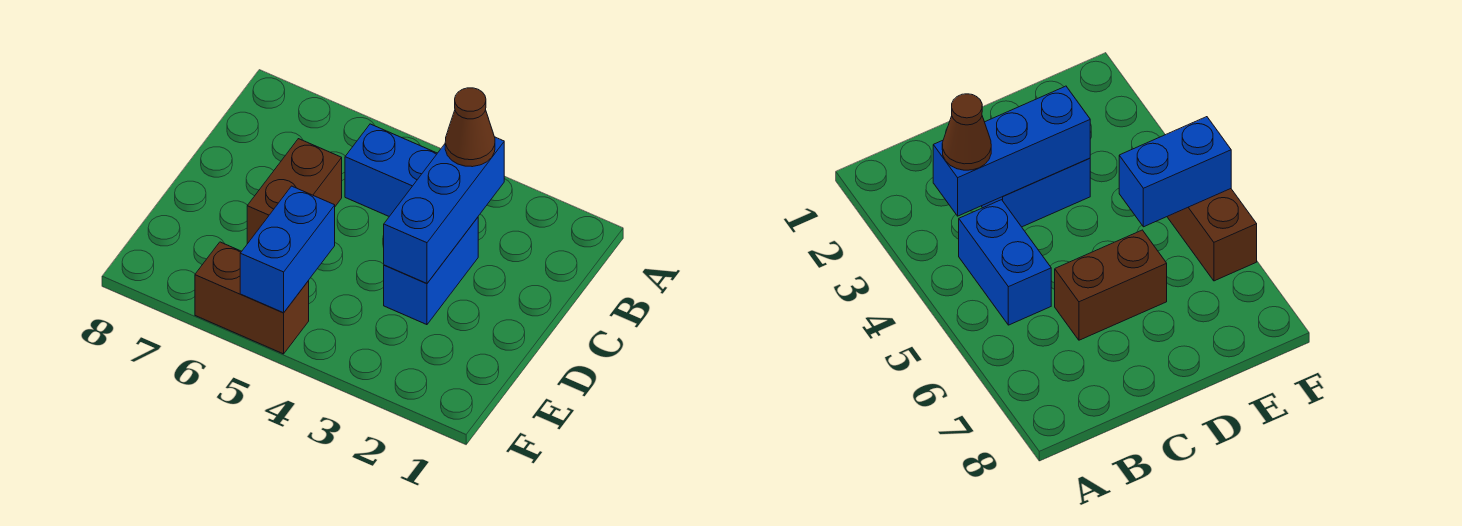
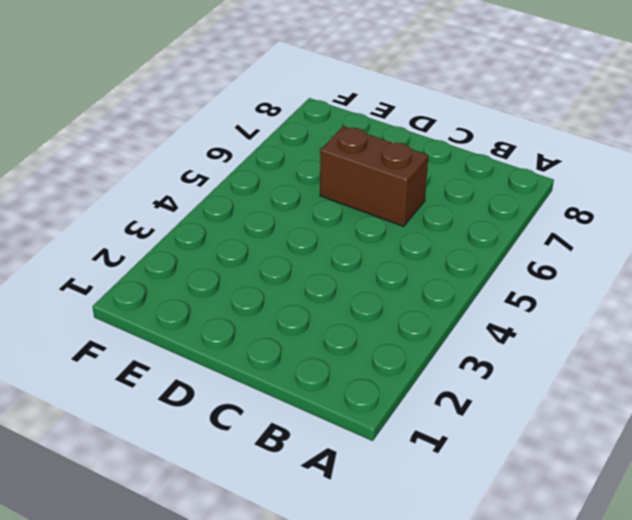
none -> blue brick B4:B5 level 1
none -> blue brick C3:D3 level 1

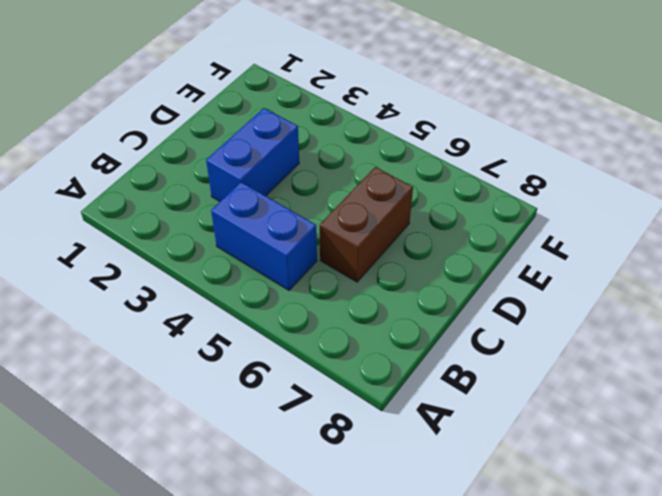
none -> brown brick F5:F6 level 1
none -> blue brick B3:D3 level 2

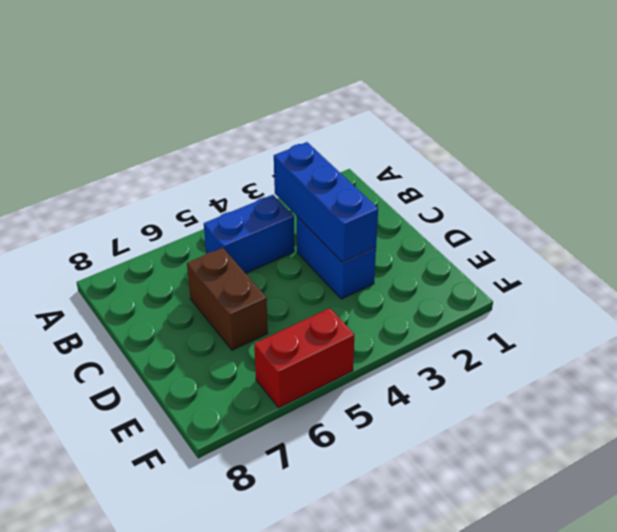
red brick F5:F6 level 1 -> brown brick F5:F6 level 1
none -> blue brick E5:F5 level 2
none -> brown cone B3 level 3

